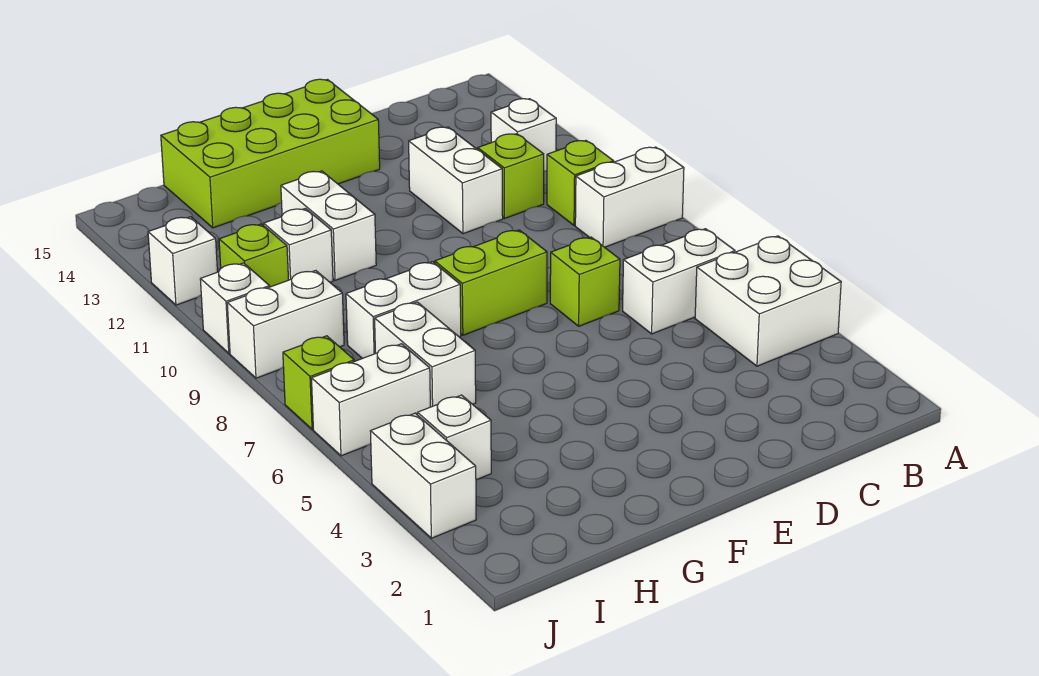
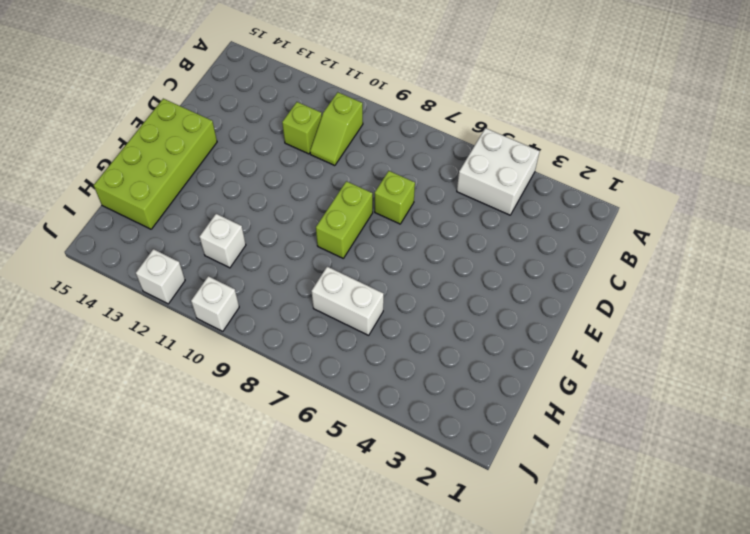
lime slope B10:C10 level 1 top B -> lime brick B10 level 1
none -> white brick A9:B9 level 1
none -> white brick B6:C6 level 1
none -> white brick B12 level 1

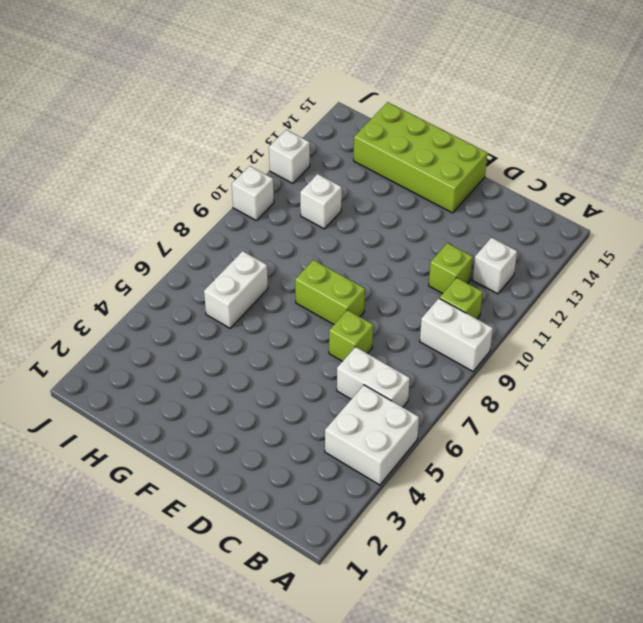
none -> white brick D11:D12 level 1
none -> white brick G8:H8 level 1
none -> white brick G11:G12 level 1

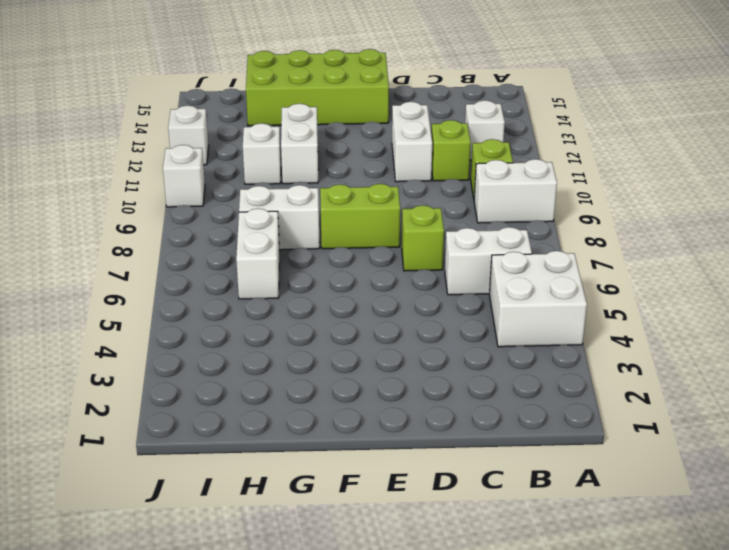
none -> white brick I4 level 1
none -> white brick I6:J6 level 1
none -> white brick I9:J9 level 1

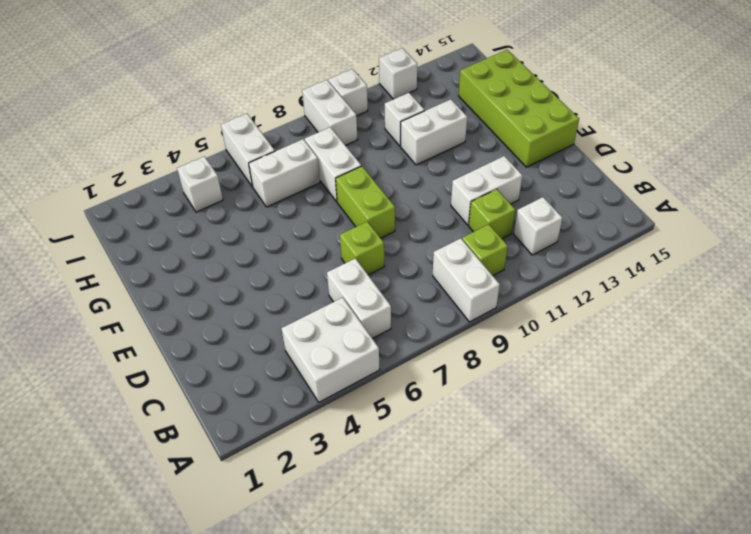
none -> lime brick I11 level 1
none -> white brick J3:J4 level 1
none -> lime brick J7 level 1

